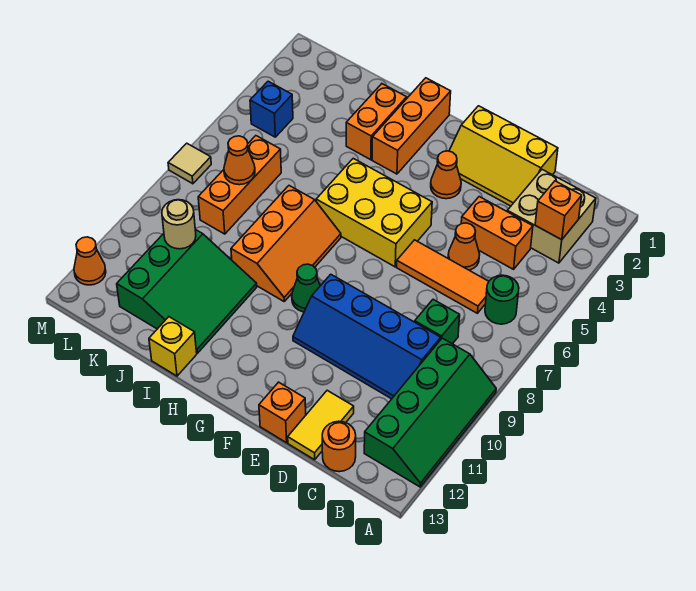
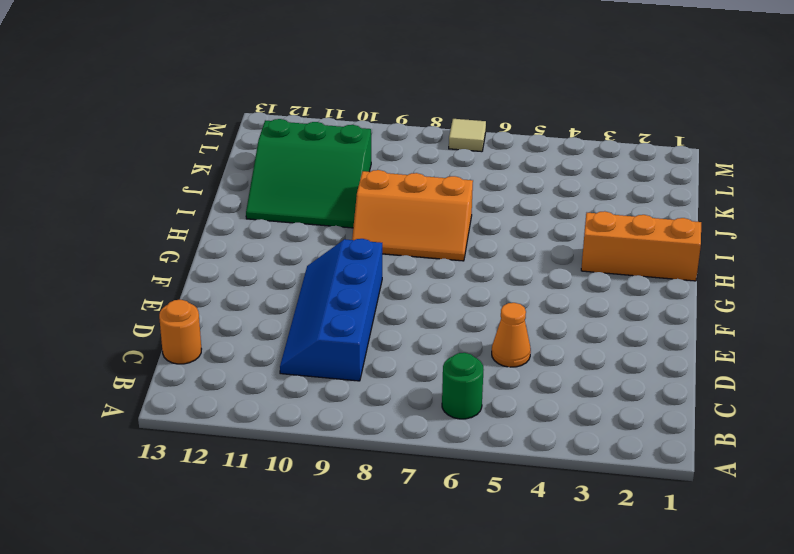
none -> green slope A9:B12 level 1 top B
none -> tan brick B2:C3 level 1
none -> orange brick C4:D4 level 1

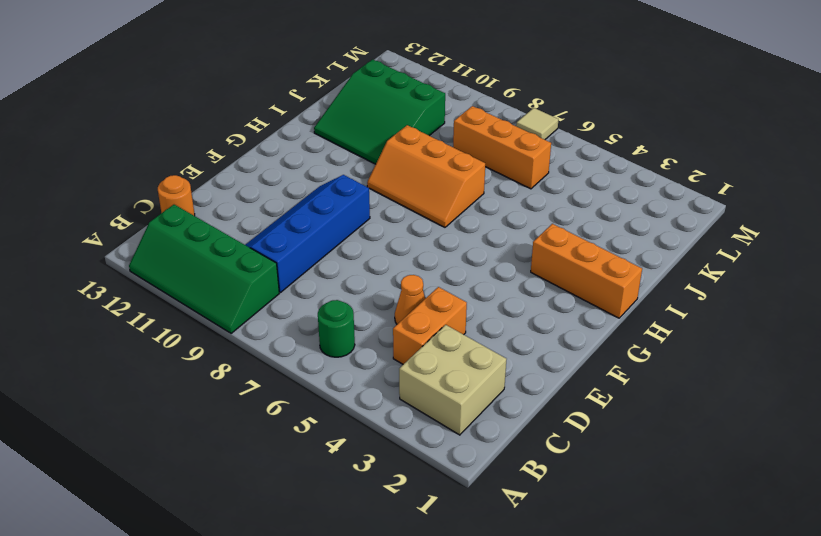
none -> orange tile C6:E6 level 1
none -> green brick C8 level 1
none -> yellow slope D1:F2 level 1 top 1

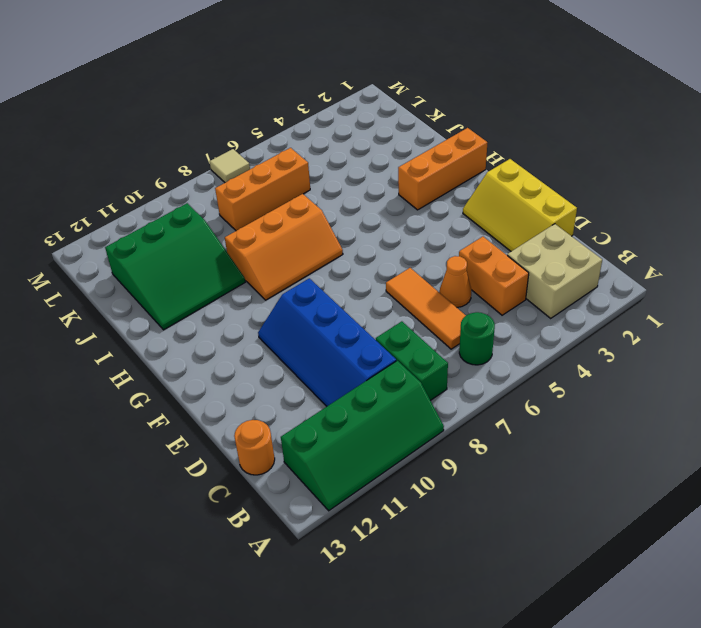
green brick B8:C8 level 1 -> green brick C8 level 1
none -> yellow tile D12:D13 level 1
none -> orange brick E13 level 1
none -> orange cone F3 level 1

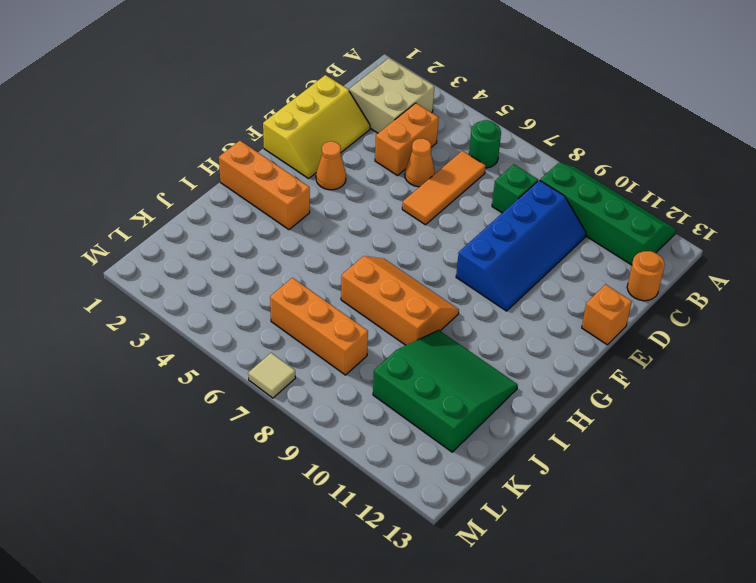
none -> yellow tile D12:D13 level 1
none -> yellow brick F5:H6 level 1
none -> green cone G9 level 1

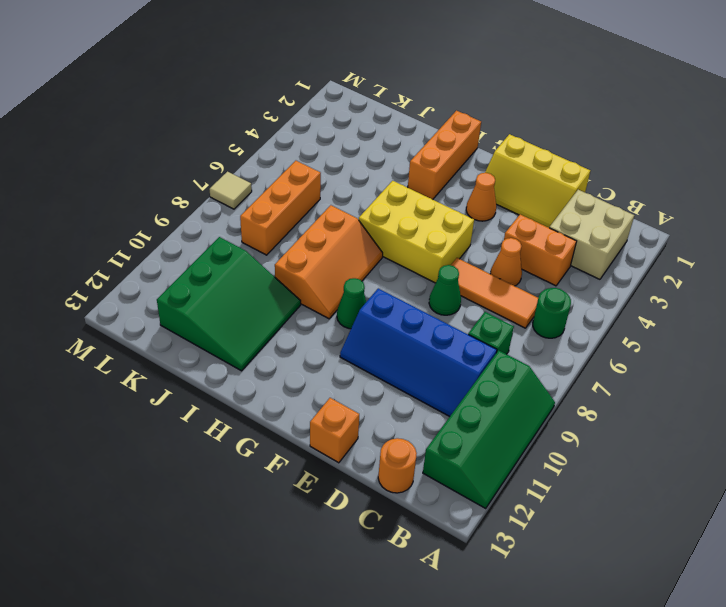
green cone E7 level 1 -> none
none -> yellow tile D12:D13 level 1
none -> orange brick I2:I3 level 1
none -> yellow brick I13 level 1

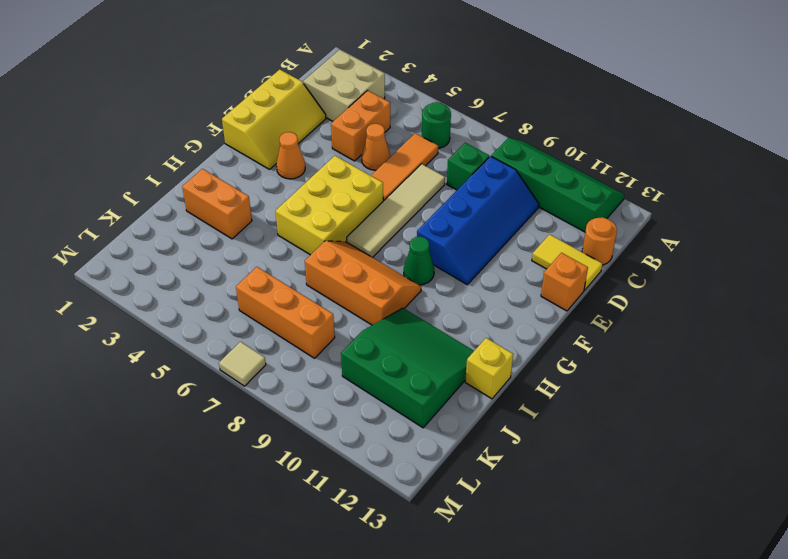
tan tile D7:G7 level 1 -> none
none -> orange brick H1:H3 level 1
none -> blue brick L4 level 1
none -> orange cone M12 level 1

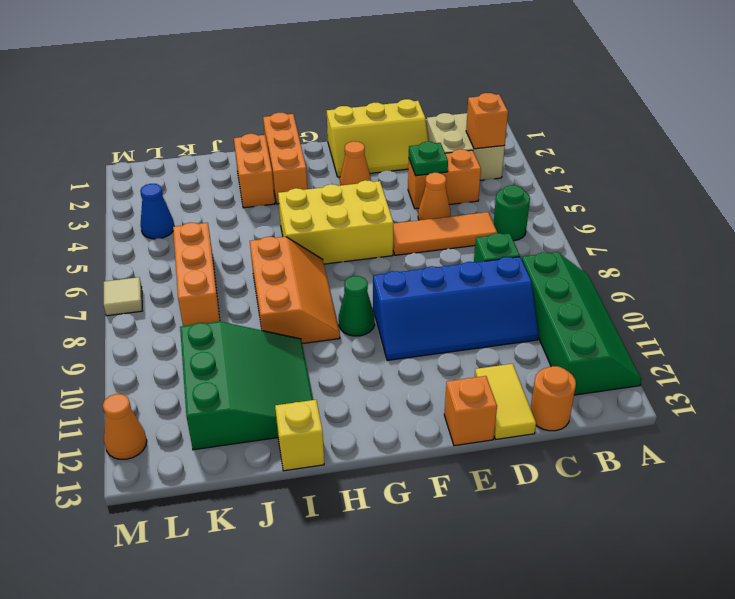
green plate D4 level 2 -> none
blue cone L4 level 1 -> blue brick L4 level 1
none -> orange cone K7 level 2
none -> tan round brick K10 level 2

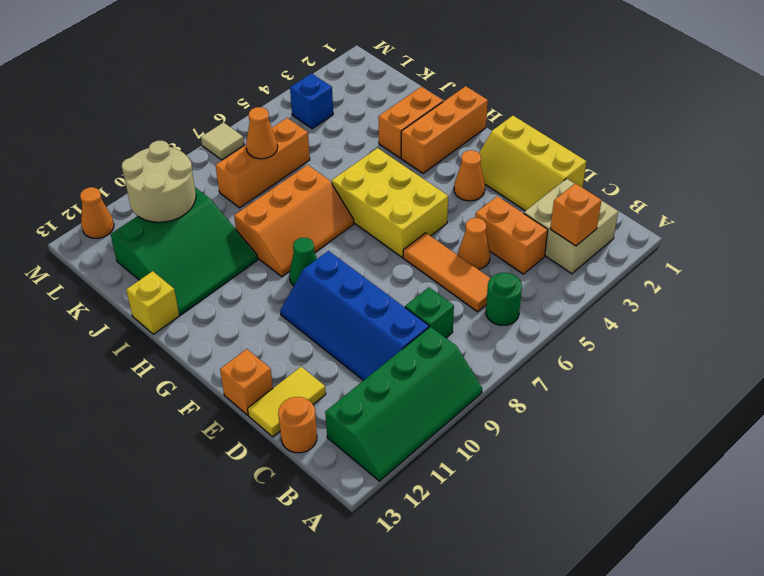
tan round brick K10:L11 level 2 -> tan round brick K10 level 2

